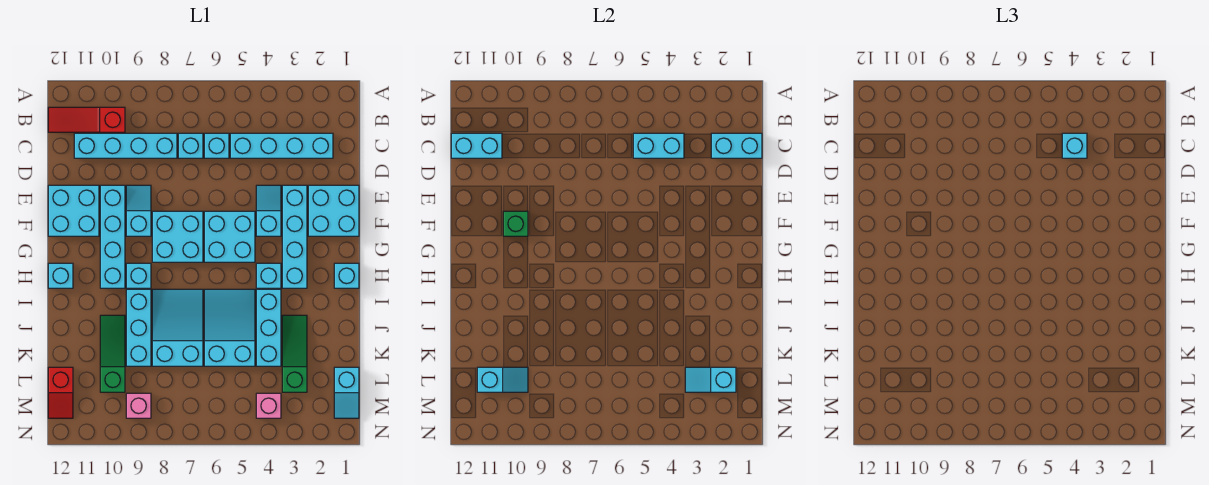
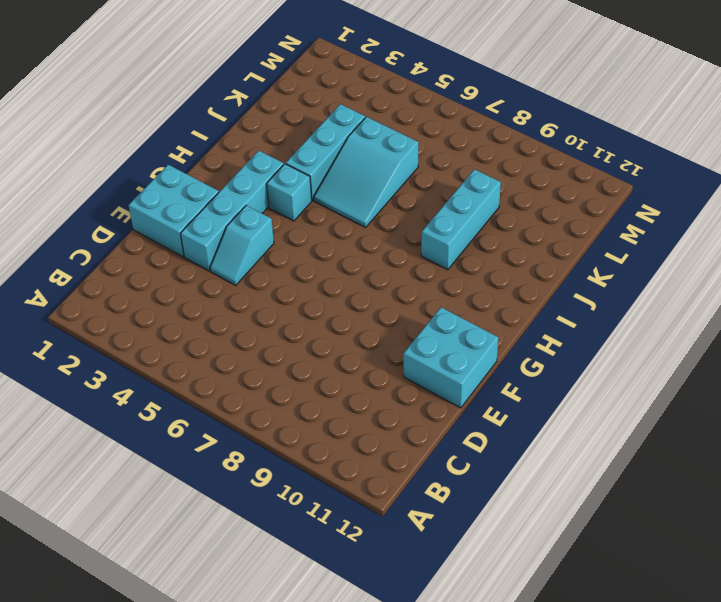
none -> red slope B10:B12 level 1 top 10
none -> cyan brick C2:C5 level 1
none -> cyan brick C6 level 1
none -> cyan brick C7 level 1

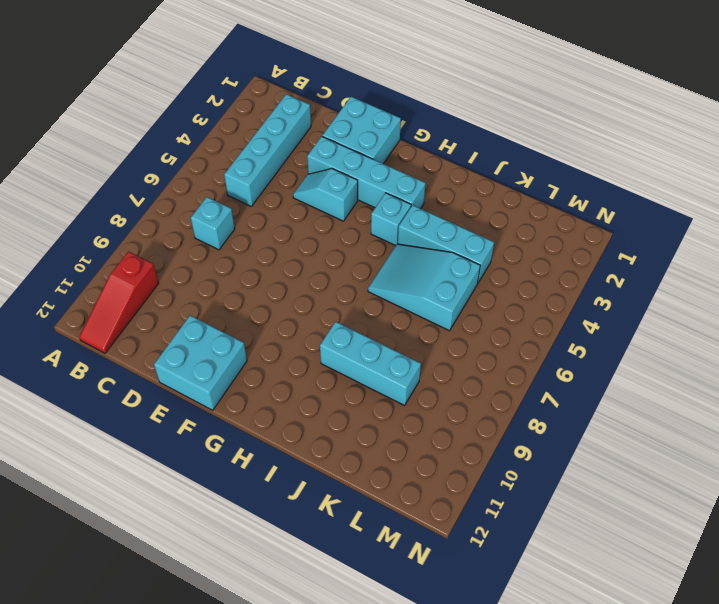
none -> cyan brick C6 level 1
none -> cyan brick C8:C11 level 1
none -> cyan slope E9:F9 level 1 top F
none -> cyan brick E10:H10 level 1

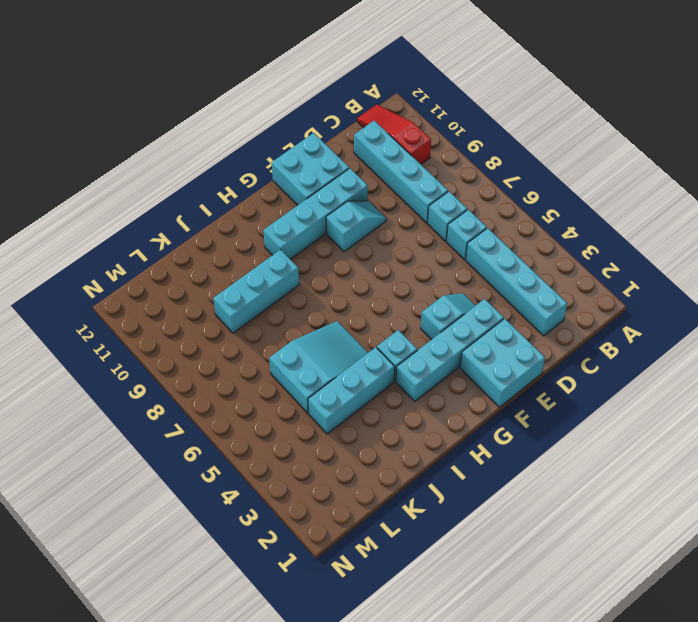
none -> cyan brick F5:G6 level 1
none -> cyan brick F7:G8 level 1
none -> cyan brick H1 level 1
none -> cyan brick H9 level 1

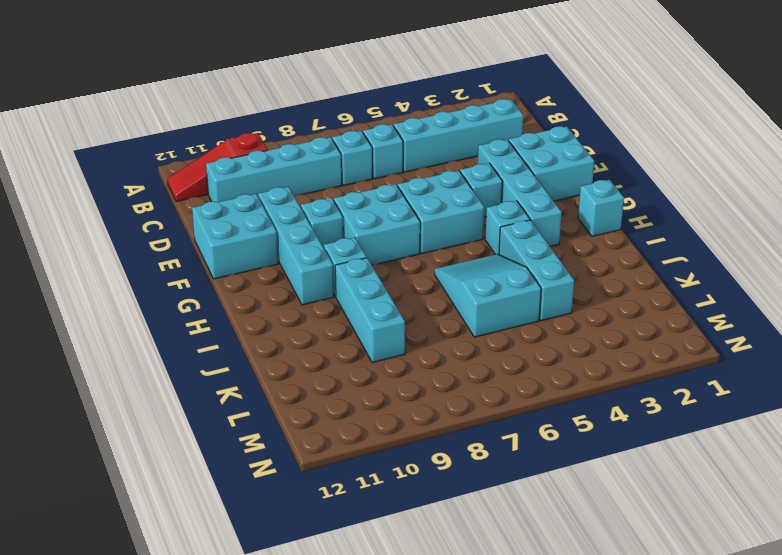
none -> cyan brick H12 level 1
none -> cyan slope I7:K8 level 1 top K
none -> green slope J3:L3 level 1 top L
none -> green slope J10:L10 level 1 top L

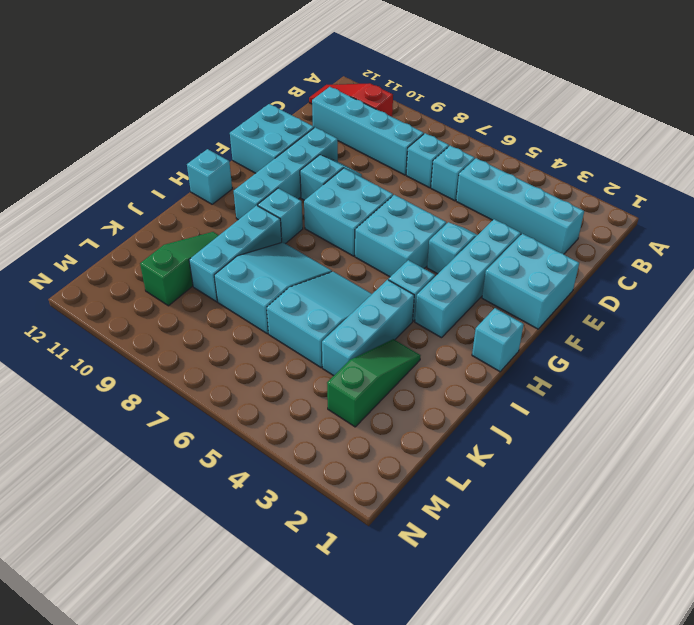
none -> cyan slope L1:M1 level 1 top L
none -> red slope L12:M12 level 1 top L
none -> pink brick M4 level 1
none -> pink brick M9 level 1

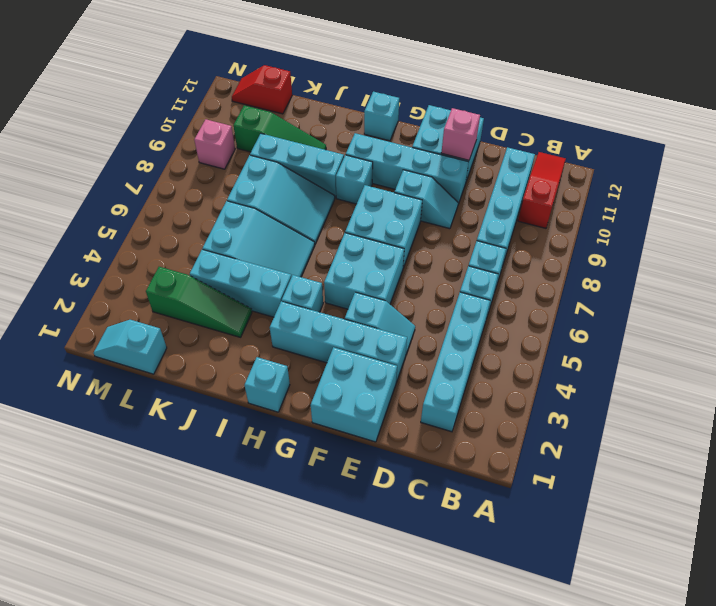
pink brick E11 level 2 -> pink brick M4 level 1
none -> cyan brick C1:C2 level 2
none -> cyan brick C4:C5 level 2
none -> cyan brick C11:C12 level 2
none -> green brick F10 level 2

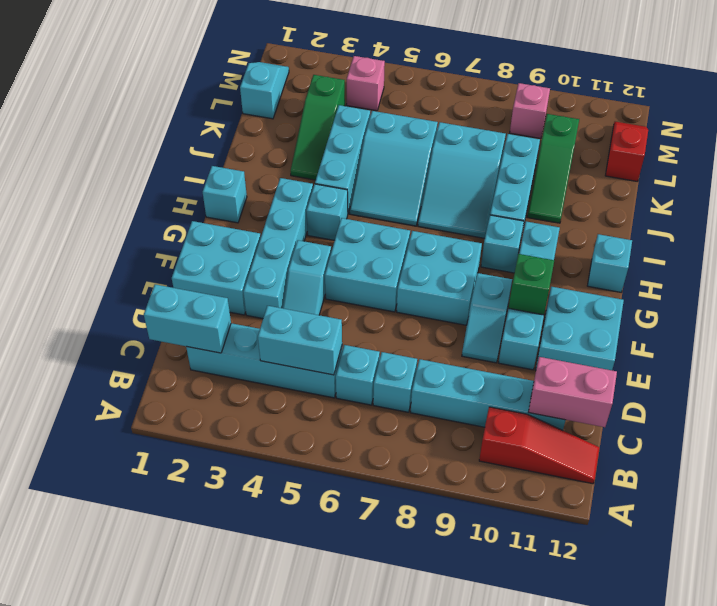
pink brick C11:C12 level 2 -> cyan brick C11:C12 level 2
none -> cyan slope L2:L3 level 2 top 2
none -> cyan slope L10:L11 level 2 top 11
none -> cyan brick C4 level 3

